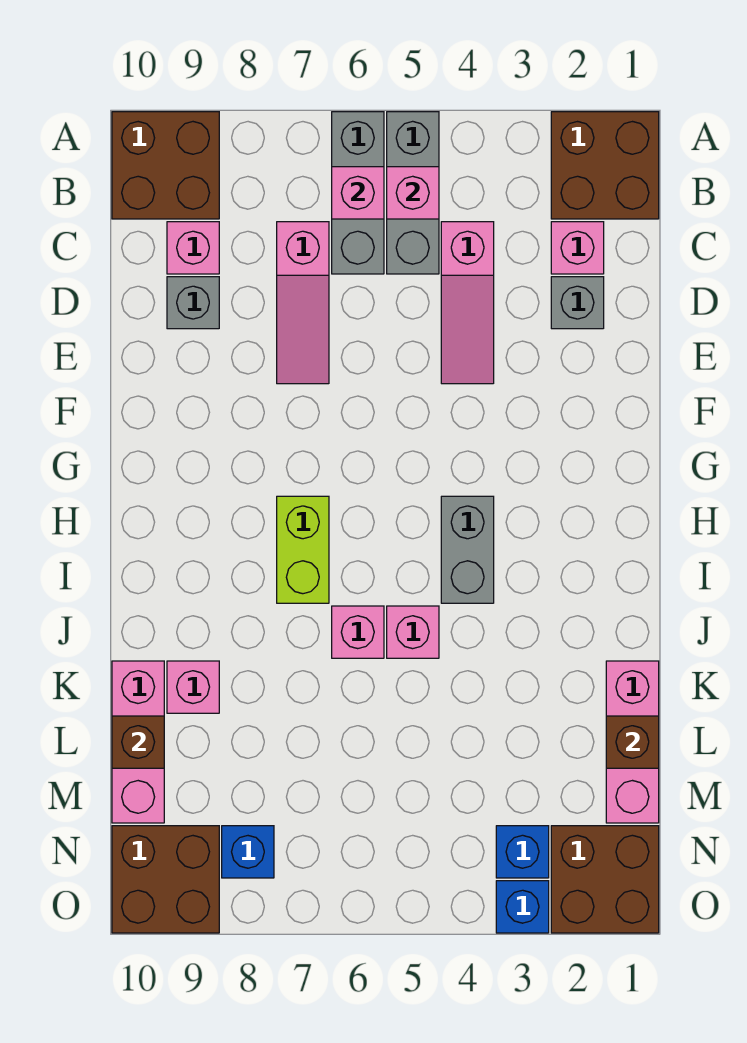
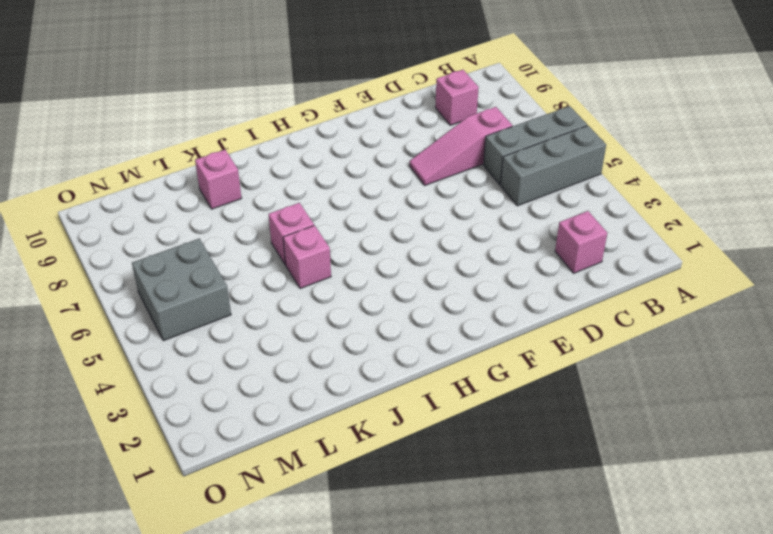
grey brick M5:N6 level 1 -> none
none -> brown brick A1:B2 level 1
none -> brown brick A9:B10 level 1
none -> pink slope C4:E4 level 1 top C

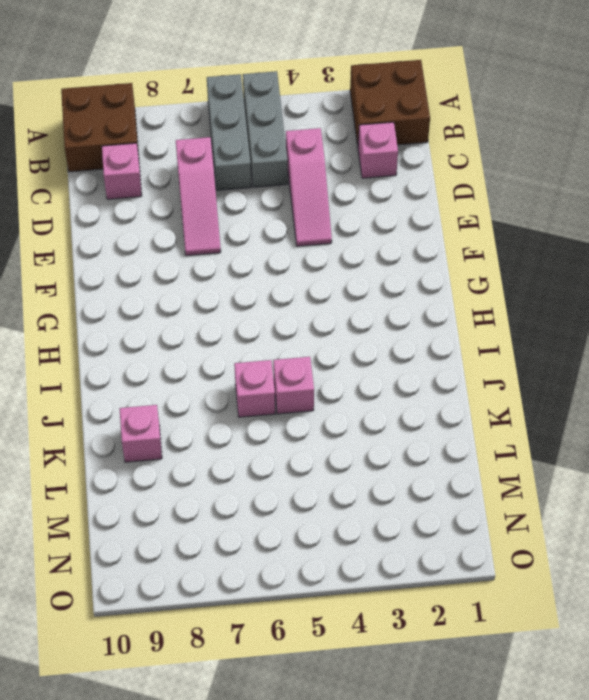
none -> grey brick D2 level 1
none -> grey brick D9 level 1
none -> grey brick H4:I4 level 1

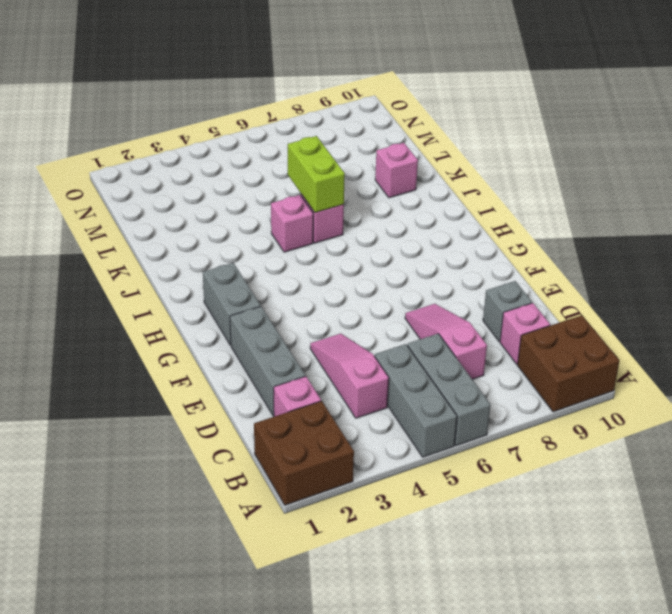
grey brick D2:F2 level 1 -> grey brick D2 level 1
grey brick G2:H2 level 1 -> grey brick H4:I4 level 1
lime brick J6:K6 level 2 -> lime brick H7:I7 level 1
none -> pink brick K1:M1 level 1
none -> pink brick K10:M10 level 1
none -> brown brick N1:O2 level 1

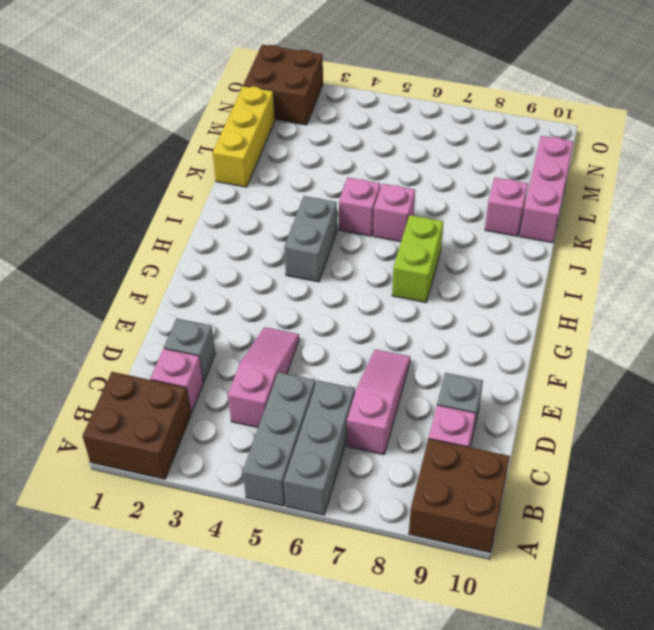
yellow brick K1:M1 level 1 -> pink brick K1:M1 level 1
none -> blue brick N3 level 1
none -> blue brick N8 level 1
none -> brown brick N9:O10 level 1

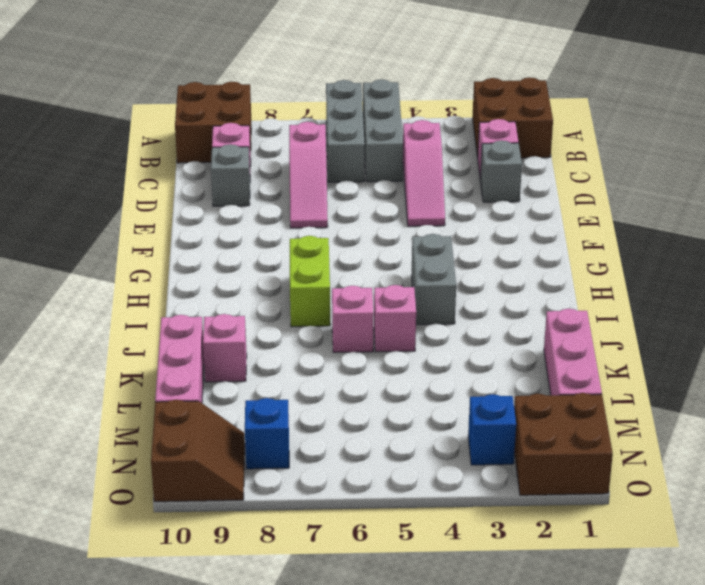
brown slope N9:O10 level 1 top 10 -> brown brick N9:O10 level 1
none -> blue brick O3 level 1
none -> pink brick B5 level 2
none -> pink brick B6 level 2

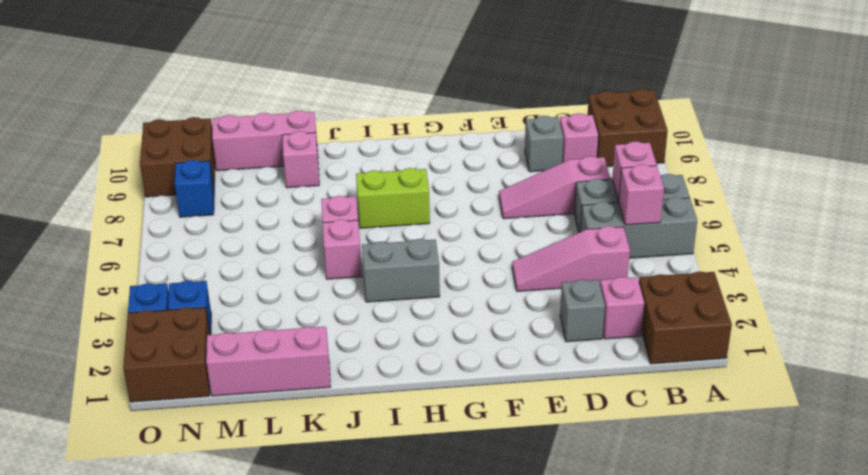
none -> brown brick L1 level 2
none -> brown brick L10 level 2

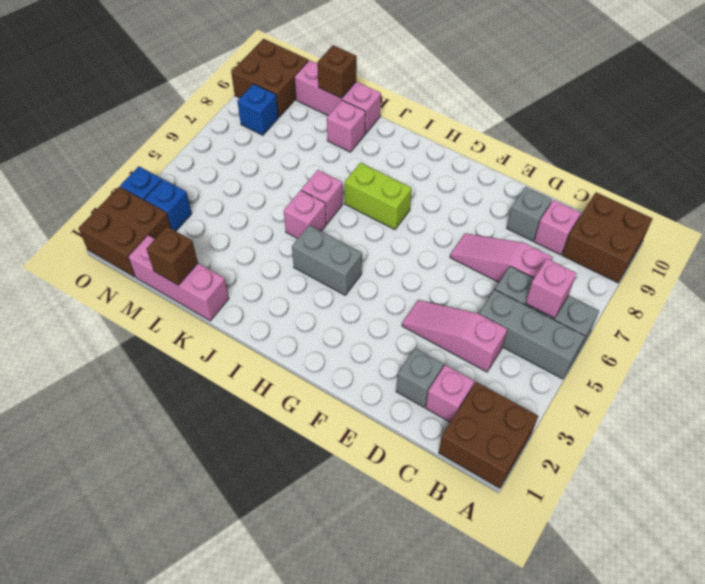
none -> pink brick B5 level 2

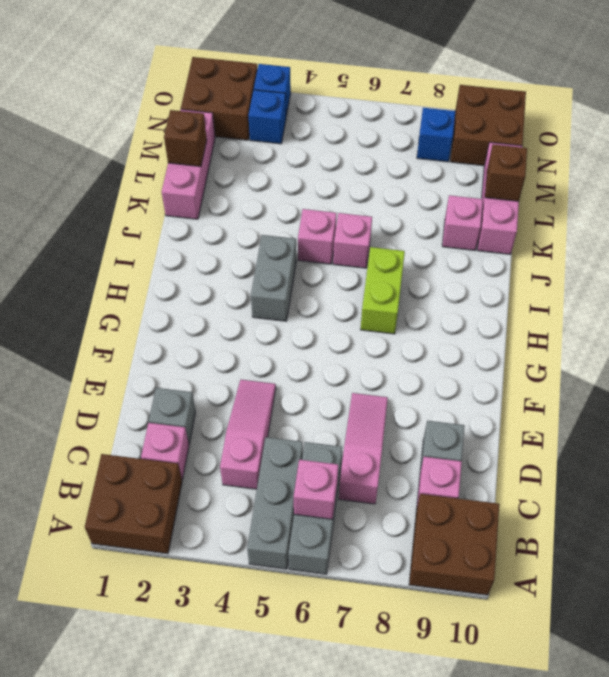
none -> pink brick B5 level 2

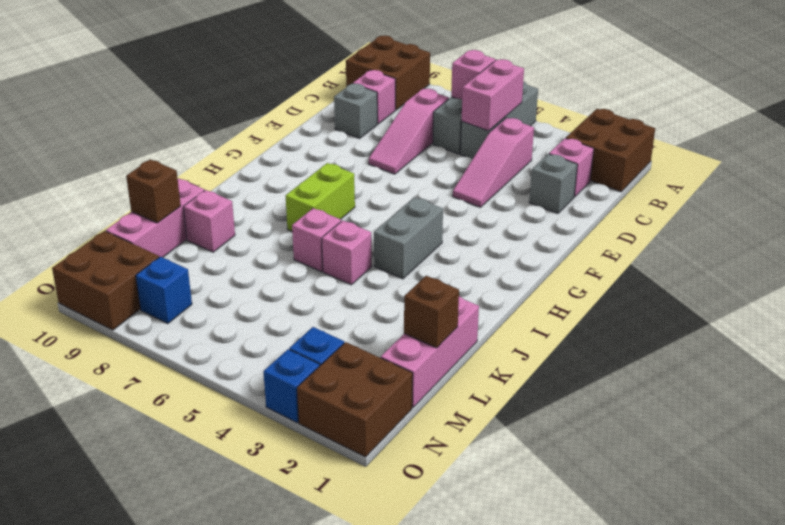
pink brick B5:C5 level 2 -> pink brick B5 level 2

